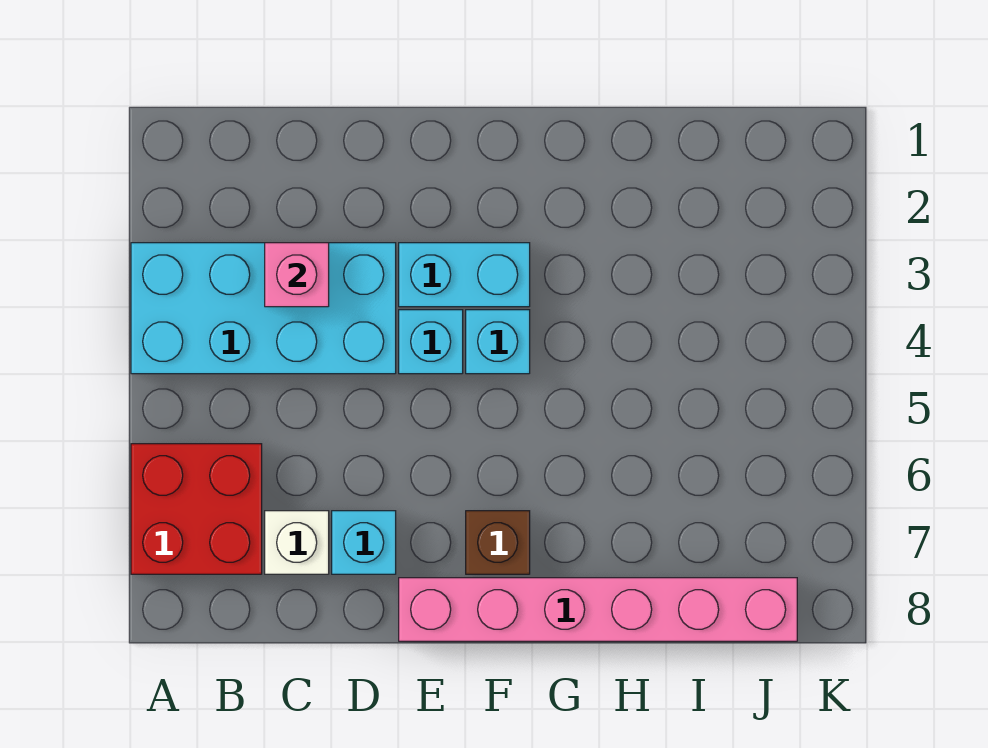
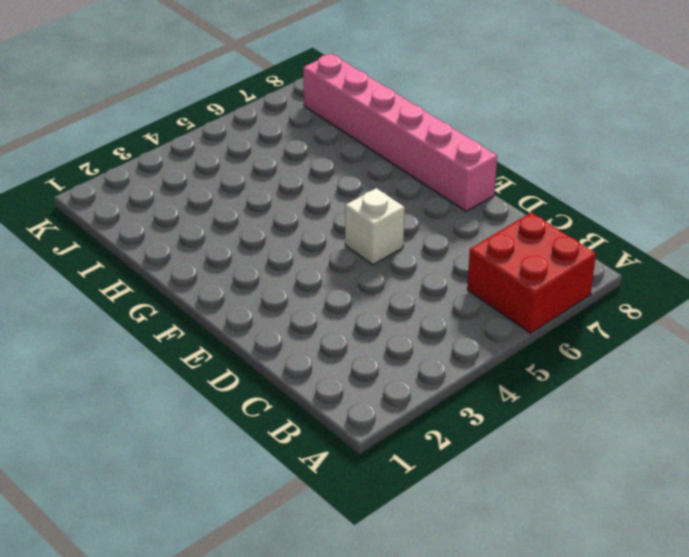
white brick E5 level 1 -> white brick C7 level 1
none -> cyan brick A3:D4 level 1
none -> cyan brick D7 level 1

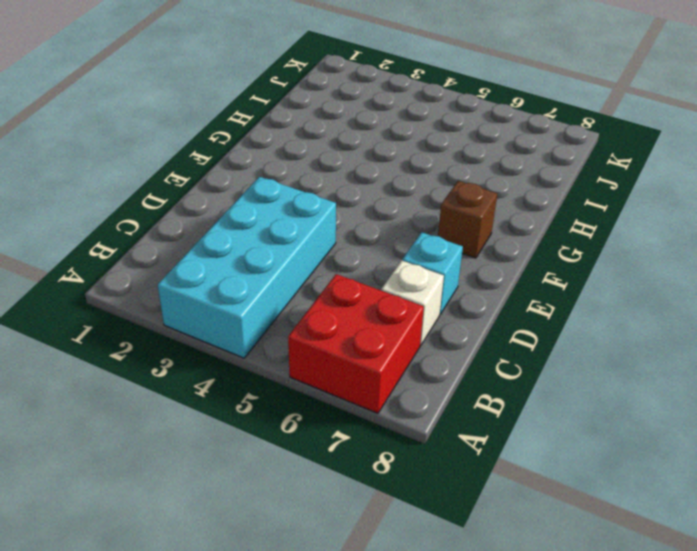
none -> cyan brick E3:F3 level 1
none -> cyan brick E4 level 1

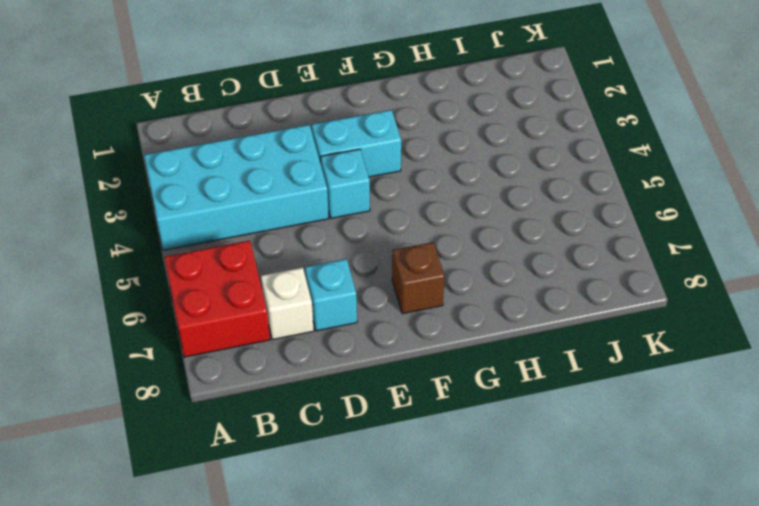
none -> pink brick E8:J8 level 1
none -> cyan brick F4 level 1

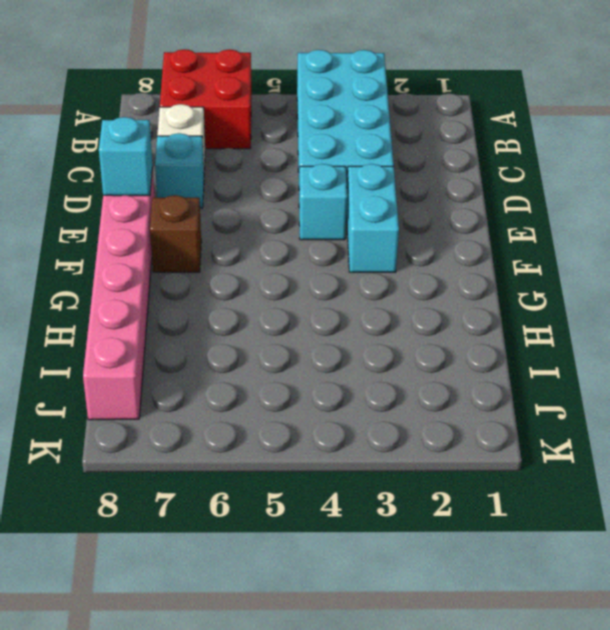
cyan brick E8 level 2 -> cyan brick F4 level 1
none -> pink brick C3 level 2

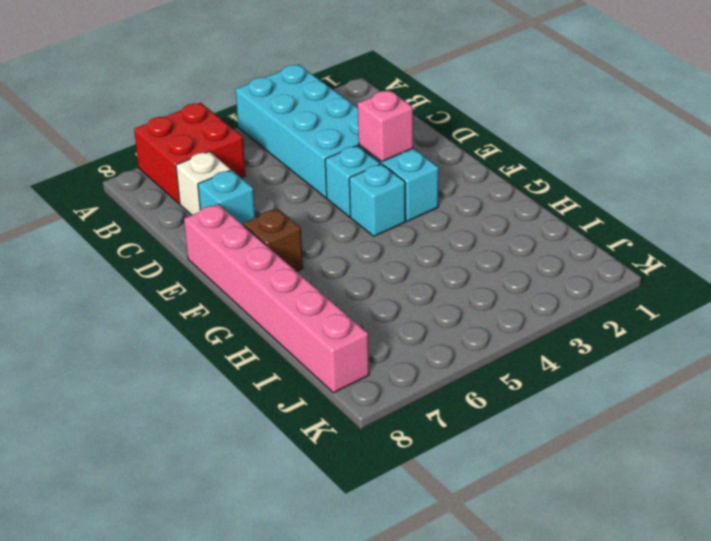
pink brick E3 level 2 -> pink brick C3 level 2

